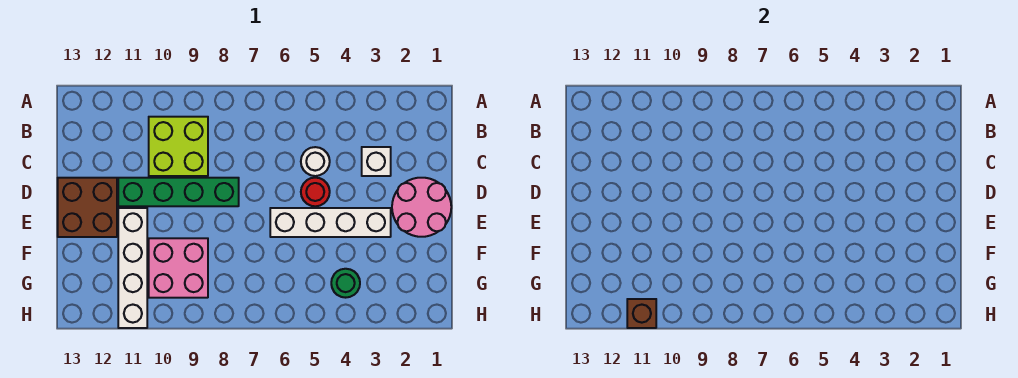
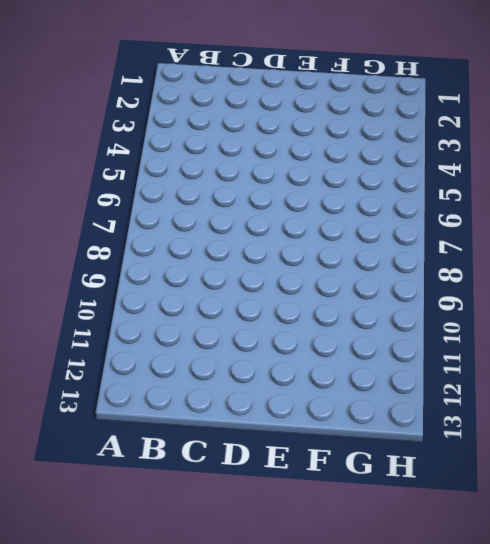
none -> lime brick B9:C10 level 1
none -> white brick C3 level 1
none -> white round brick C5 level 1

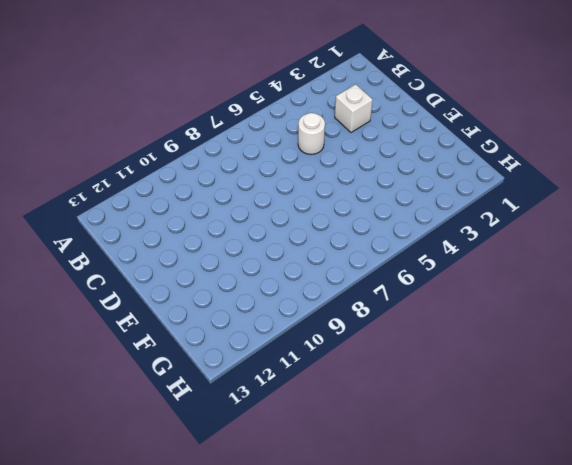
none -> lime brick B9:C10 level 1
none -> pink round brick D1:E2 level 1
none -> red round brick D5 level 1

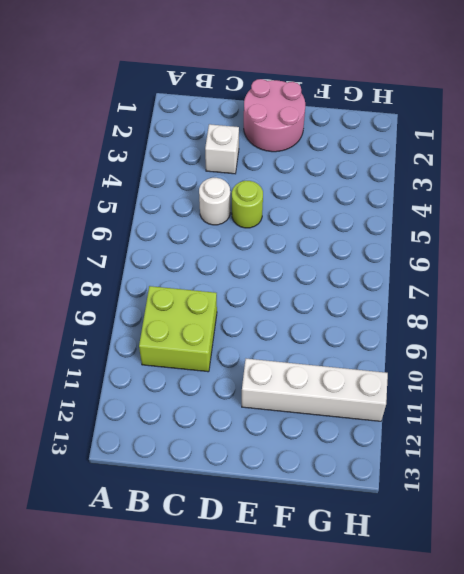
lime round brick D5 level 1 -> red round brick D5 level 1
none -> green brick D8:D11 level 1
none -> brown brick D12:E13 level 1
none -> white brick E3:E6 level 1

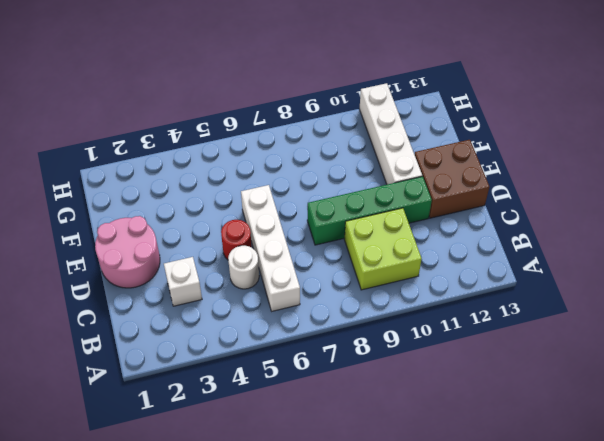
white brick B6:E6 level 1 -> white brick E3:E6 level 1
none -> pink brick F9:G10 level 1
none -> green round brick G4 level 1
none -> brown brick H11 level 2

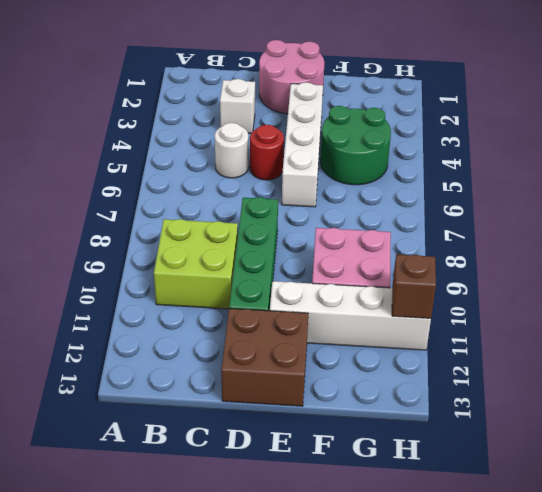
green round brick F4:G5 level 1 -> green round brick G4 level 1

